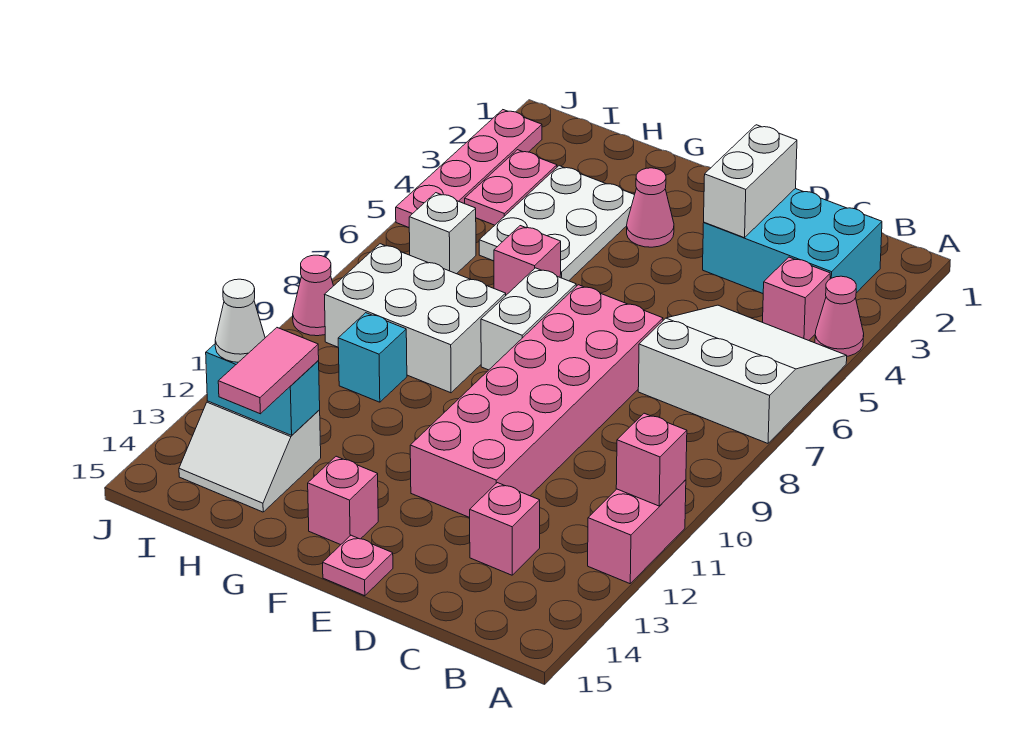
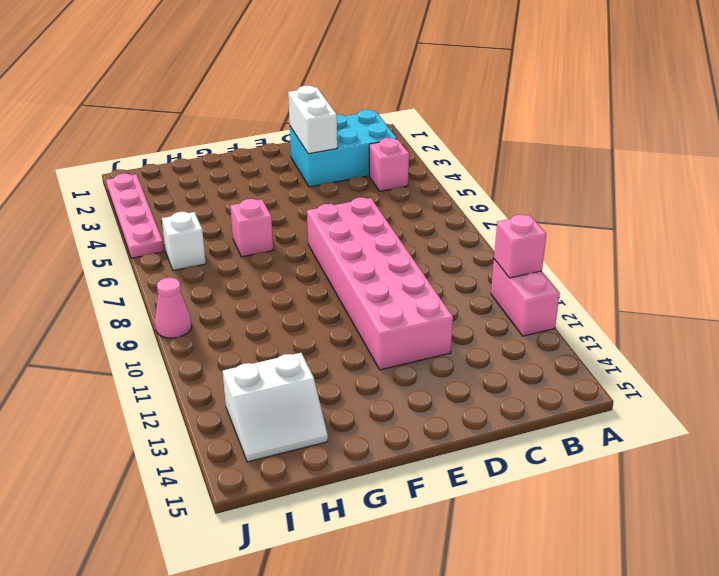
none -> pink cone A4 level 1
none -> white slope A5:C7 level 1 top 7
none -> pink brick C13 level 1

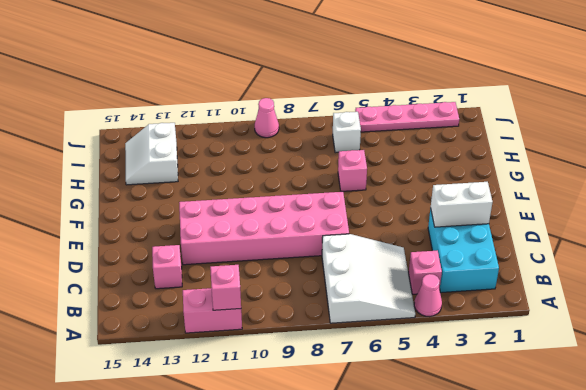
none -> pink plate E15 level 1
none -> pink cone F3 level 1
none -> white brick F7:F8 level 1

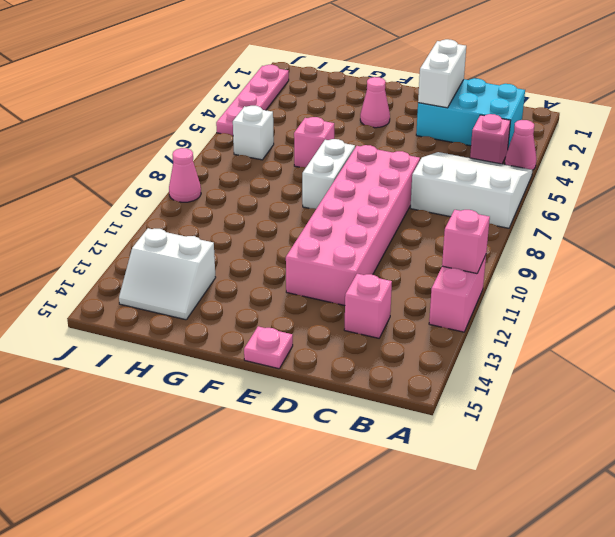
none -> pink brick F14 level 1
none -> white plate G3:H5 level 1
none -> white brick G8:I9 level 1

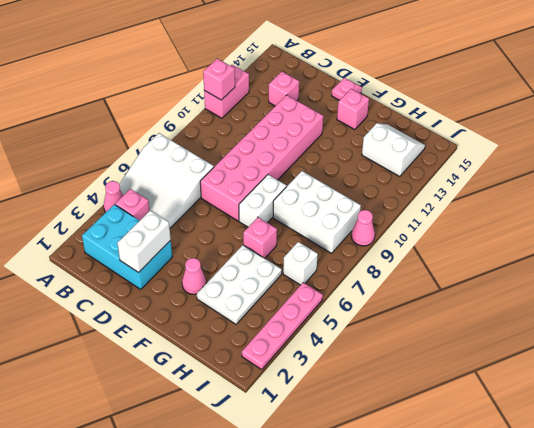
none -> cyan brick H10 level 1
none -> pink plate I3:I4 level 1
none -> cyan brick H13:I13 level 2

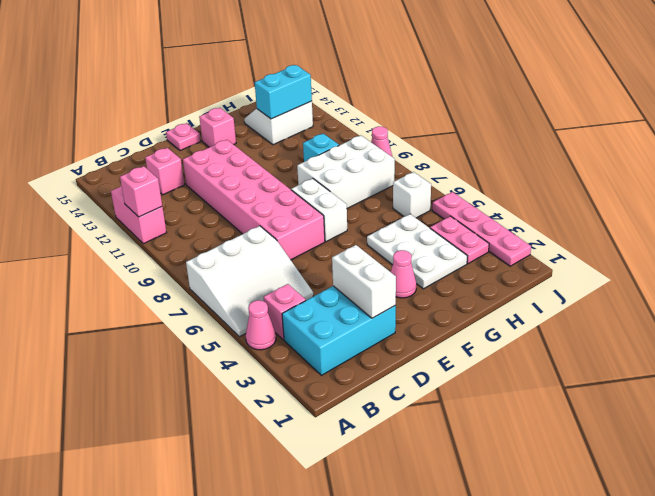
none -> pink brick G6 level 1
none -> pink tile H13:H14 level 3
none -> white cone I13 level 3

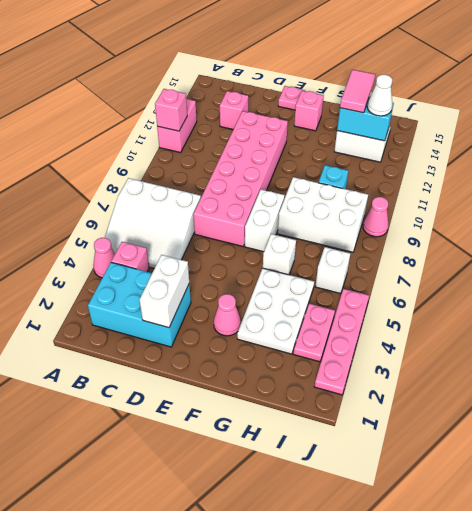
white brick G6 level 1 -> pink brick G6 level 1

